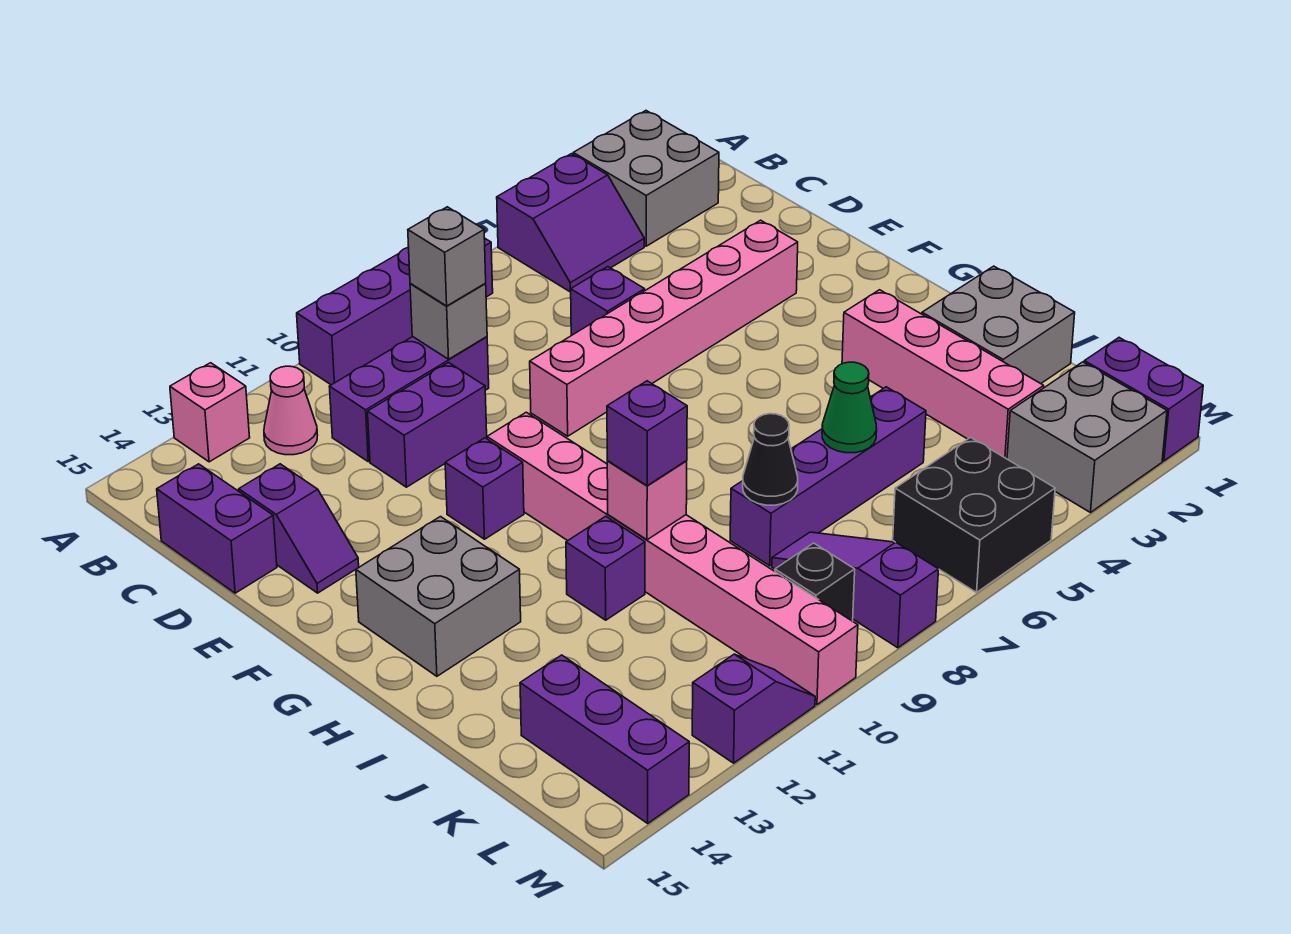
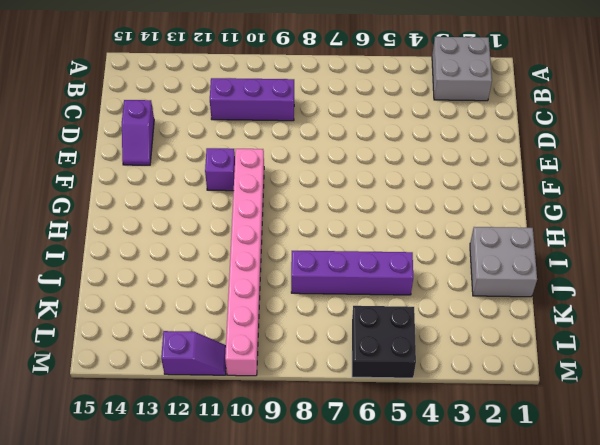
none -> purple slope A4:B5 level 1 top A
none -> purple brick A7:A10 level 1
none -> pink brick A13 level 1
none -> pink cone B12 level 1

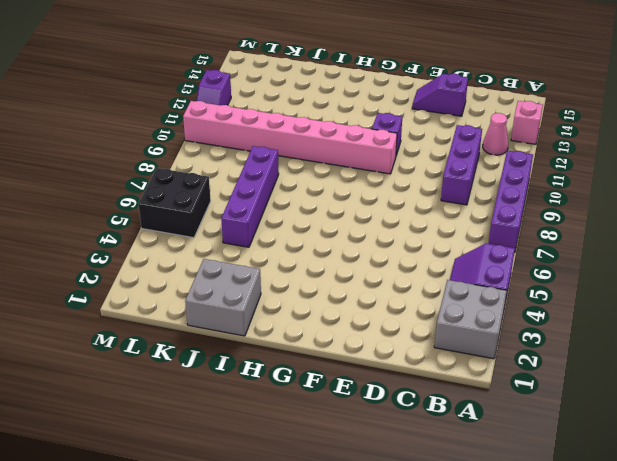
none -> purple brick C15:D15 level 1
none -> purple brick D6 level 1
none -> purple brick D10:D11 level 1
none -> pink brick E3:E8 level 1

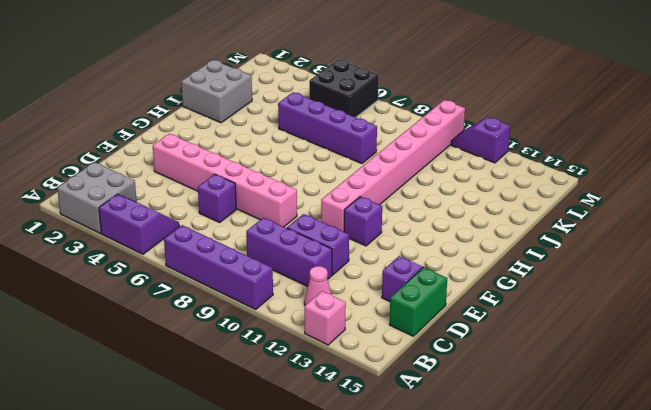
green brick C15:D15 level 1 -> purple brick C15:D15 level 1
none -> grey brick G13:H14 level 1
none -> pink brick H3:K3 level 1
none -> purple brick I11 level 1
none -> purple slope K8:M8 level 1 top M

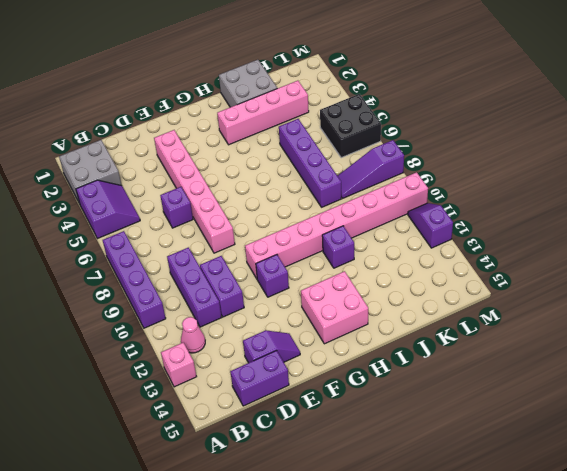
pink brick G13:H14 level 1 -> grey brick G13:H14 level 1
none -> purple brick K14:M14 level 1
none -> purple brick L1:M1 level 1
none -> grey brick L2:M3 level 1
none -> black brick L9 level 1

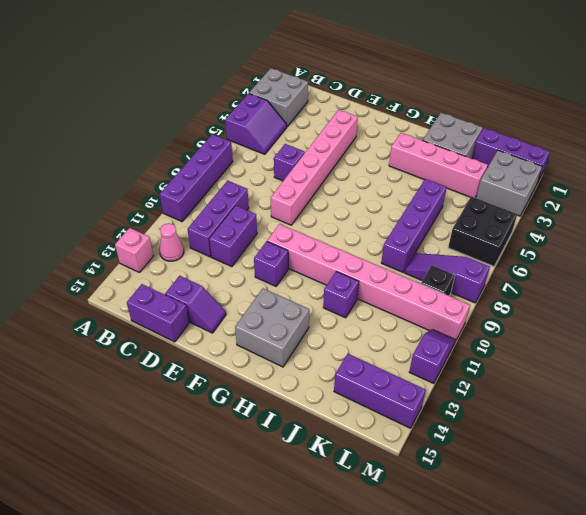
purple brick K1:M1 level 1 -> purple brick L1:M1 level 1
none -> grey brick C9 level 2
none -> pink brick I10 level 2
none -> green cone J6 level 2
none -> black cone J8 level 2

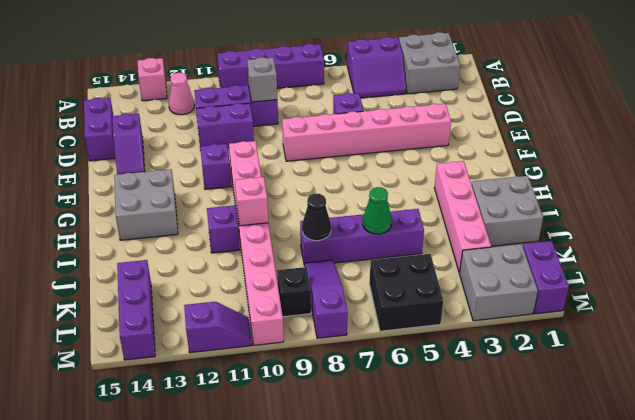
none -> grey brick C9 level 3
none -> purple brick I10 level 3

